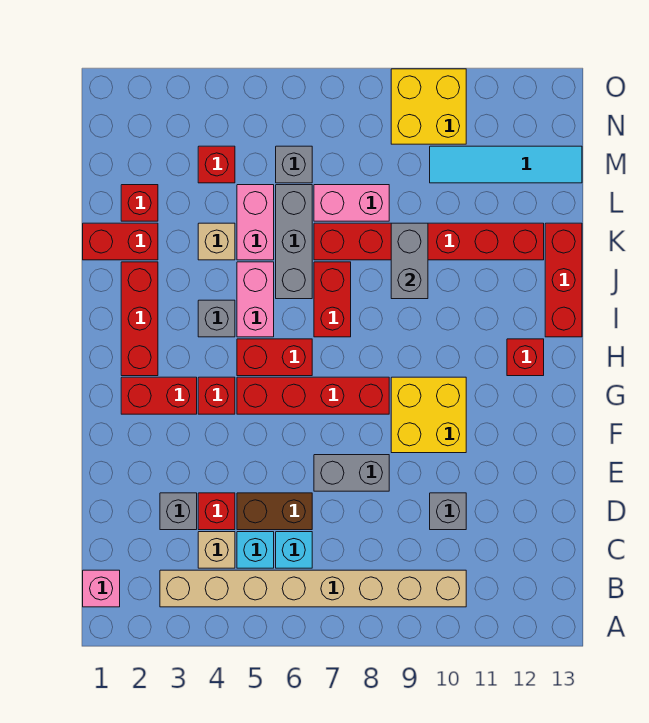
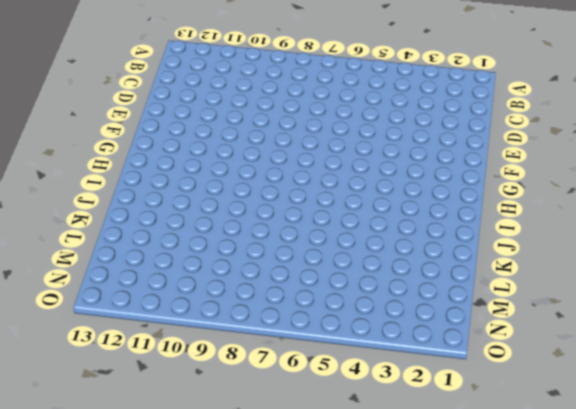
none -> pink brick B1 level 1
none -> tan brick B3:B10 level 1
none -> tan brick C4 level 1
none -> cyan brick C5 level 1

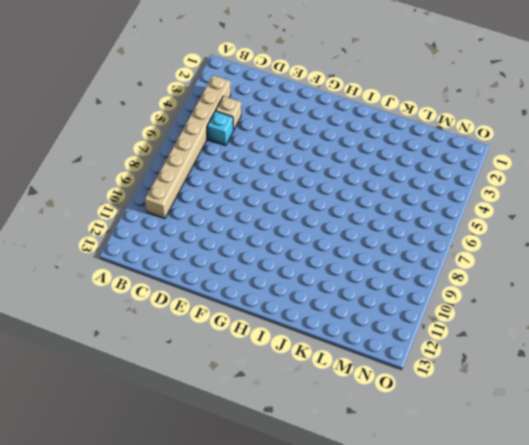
none -> pink brick B1 level 1
none -> cyan brick C6 level 1
none -> grey brick D3 level 1
none -> red brick D4 level 1

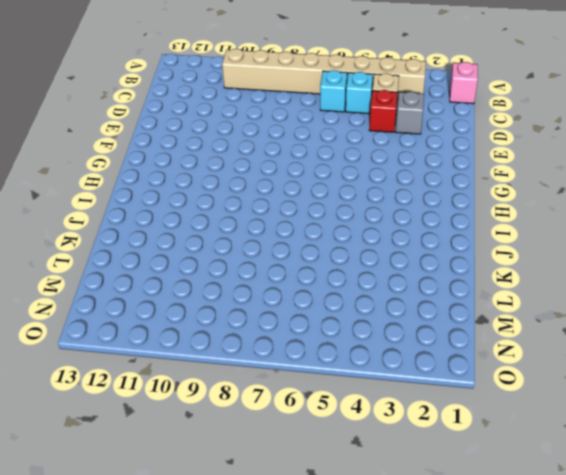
none -> brown brick D5:D6 level 1
none -> grey brick D10 level 1
none -> grey brick E7:E8 level 1
none -> yellow brick F9:G10 level 1

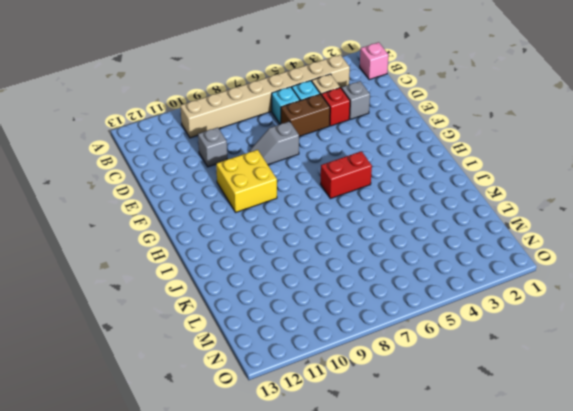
grey slope E7:E8 level 1 top 7 -> grey brick E7:E8 level 1
none -> red brick G2:G3 level 1
none -> red brick G4 level 1
none -> red brick G5:G8 level 1
none -> red brick H2:J2 level 1

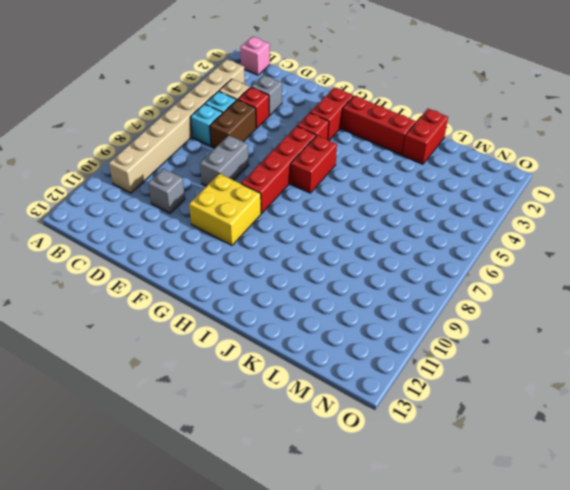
none -> red brick H12 level 1
none -> grey brick I4 level 1
none -> pink brick I5:J5 level 1
none -> red brick I7:J7 level 1

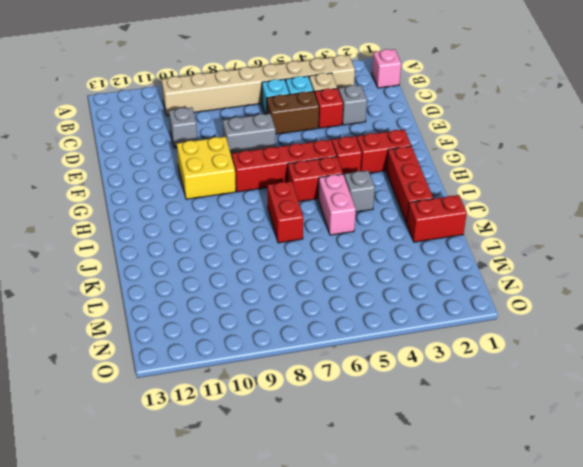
none -> red brick H12 level 1
none -> red brick I13:K13 level 1
none -> grey brick J6:L6 level 1
none -> tan brick K4 level 1

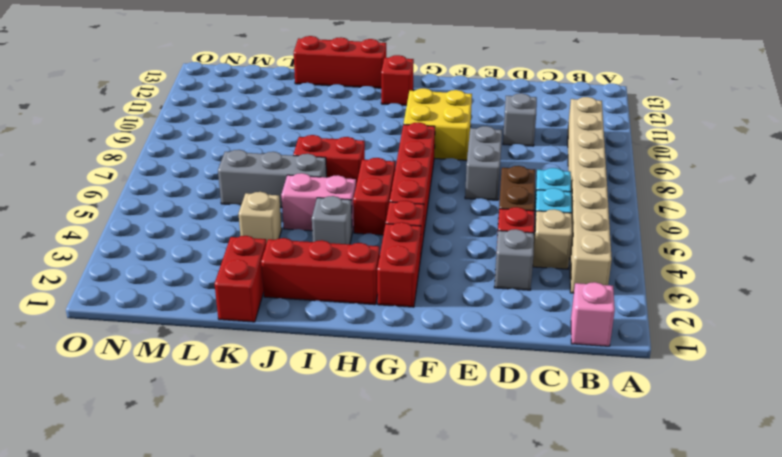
none -> pink brick K5:L5 level 1
none -> red brick K7:K12 level 1
none -> red brick L2 level 1
none -> pink brick L7:L8 level 1

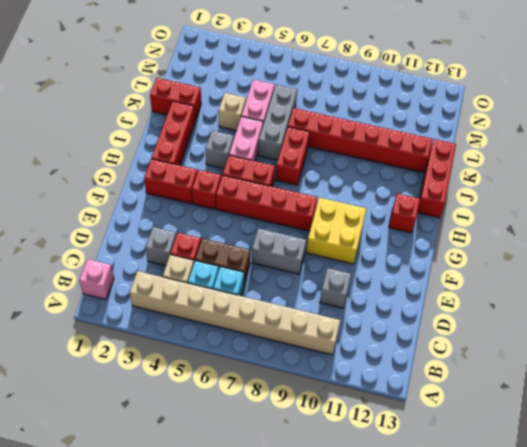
none -> red brick L2 level 1
none -> pink brick L7:L8 level 1
none -> red brick M4 level 1
none -> grey brick M6 level 1

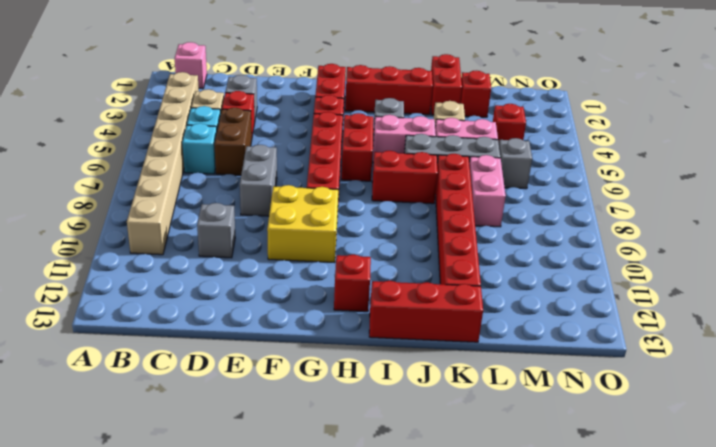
none -> cyan tile M10:M13 level 1
none -> yellow brick N9:O10 level 1
none -> grey brick J9:K9 level 2

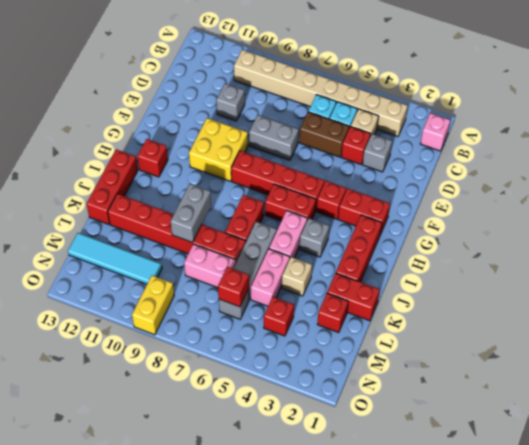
red brick M6 level 2 -> none
yellow brick N9:O9 level 1 -> yellow brick N9:O10 level 1

